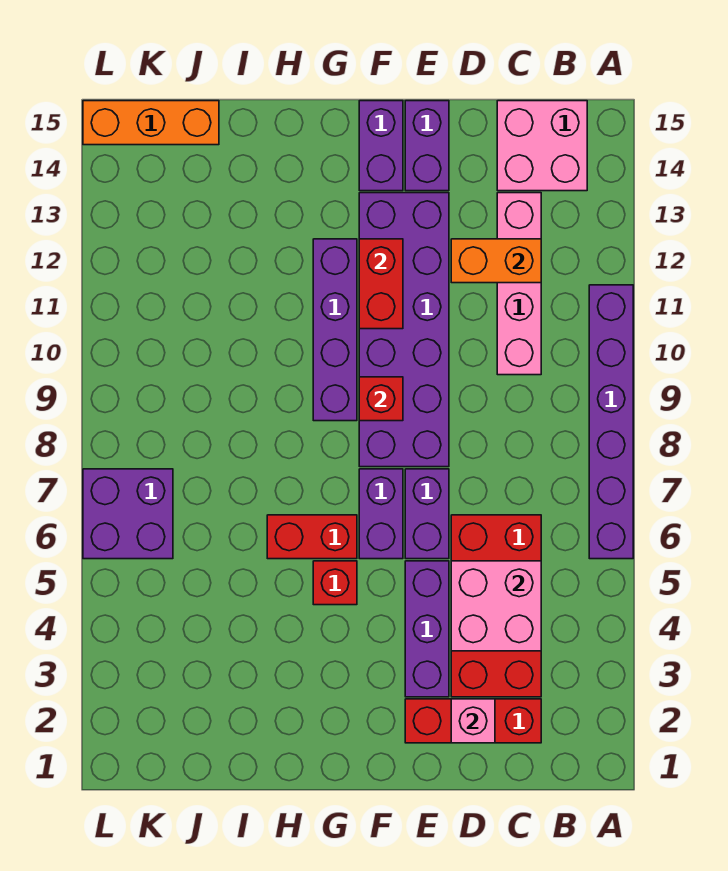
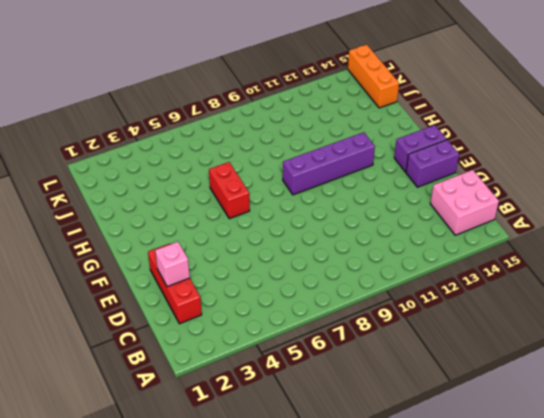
none -> purple brick A6:A11 level 1
none -> red brick C3:D6 level 1
none -> pink brick C10:C13 level 1

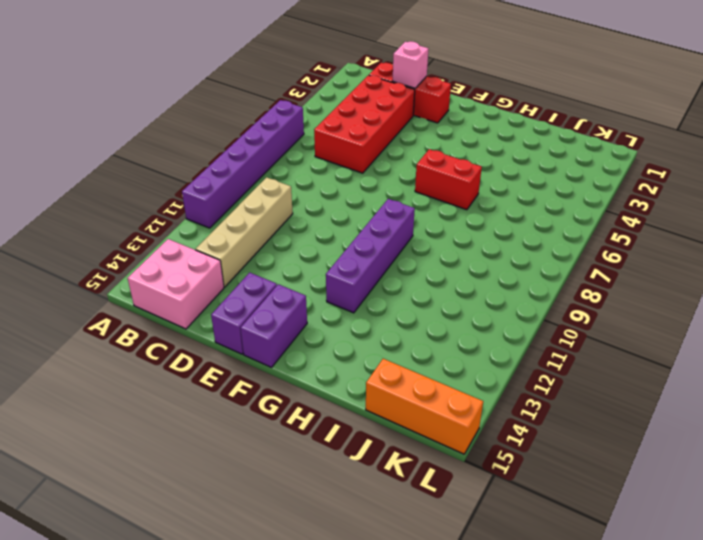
tan brick C10:C13 level 1 -> pink brick C10:C13 level 1
none -> purple brick E3:E5 level 1
none -> purple brick E6:E7 level 1
none -> purple brick E8:F13 level 1

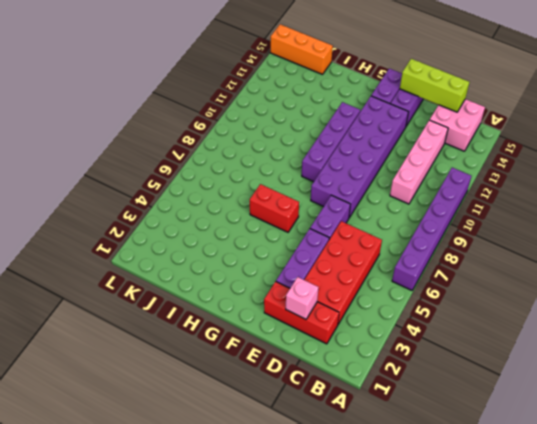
lime brick C15:E15 level 2 -> none
none -> purple brick F6:F7 level 1
none -> red brick G5 level 1
none -> purple brick K6:L7 level 1

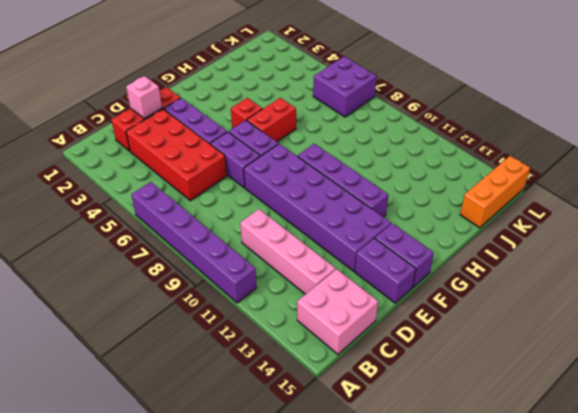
none -> pink brick C4:D5 level 2
none -> orange brick C12:D12 level 2
none -> red brick F9 level 2

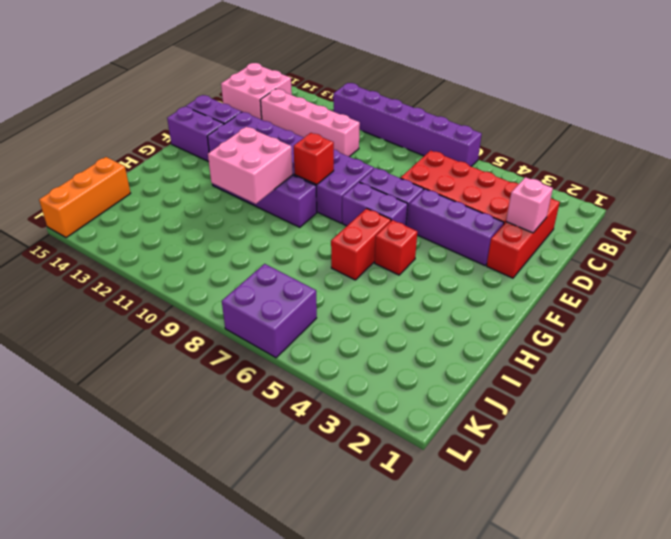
pink brick G10:H11 level 2 -> pink brick C4:D5 level 2
none -> orange brick C12:D12 level 2
none -> red brick F11:F12 level 2

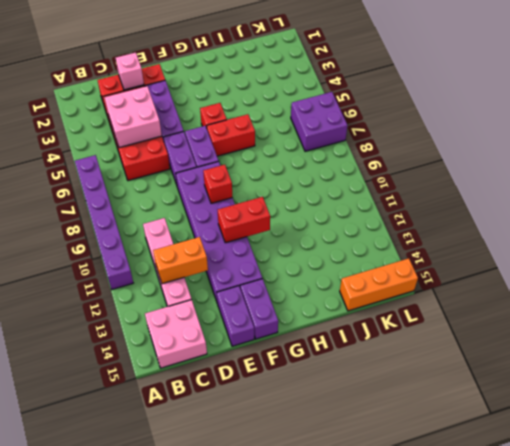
red brick F11:G11 level 2 -> red brick F11:F12 level 2
none -> purple brick G9:G12 level 1

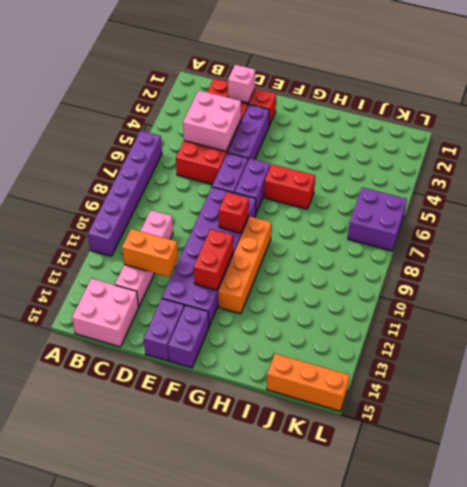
orange brick G9:G12 level 1 -> purple brick G9:G12 level 1
none -> red brick G5 level 1

